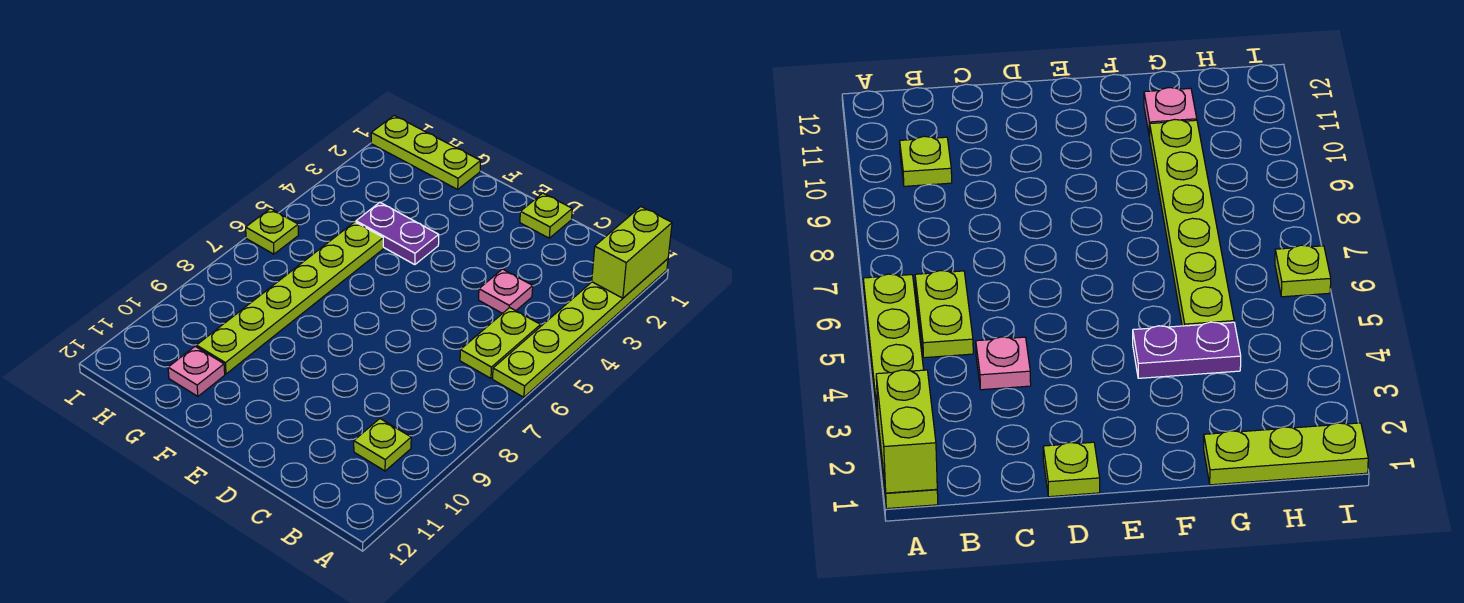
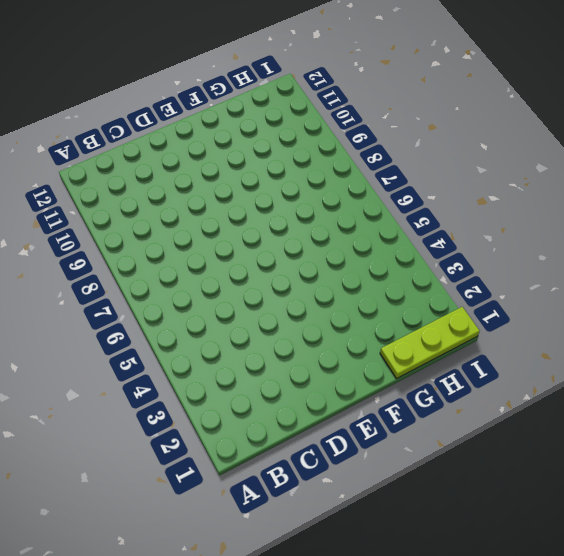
none -> lime plate A1:A6 level 1
none -> lime plate B5:B6 level 1

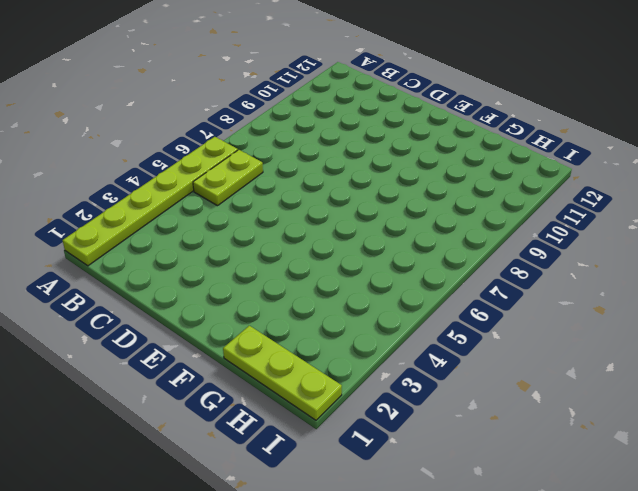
none -> lime plate B10 level 1
none -> pink plate C4 level 1

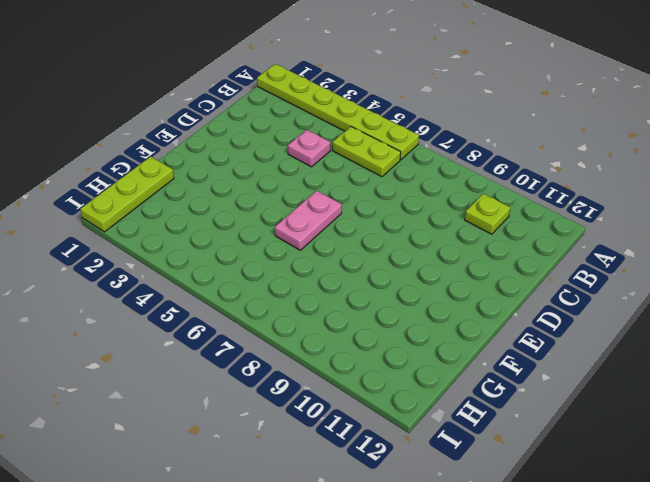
pink plate E6:F6 level 1 -> none
none -> lime plate D1 level 1
none -> purple plate F4:G4 level 1

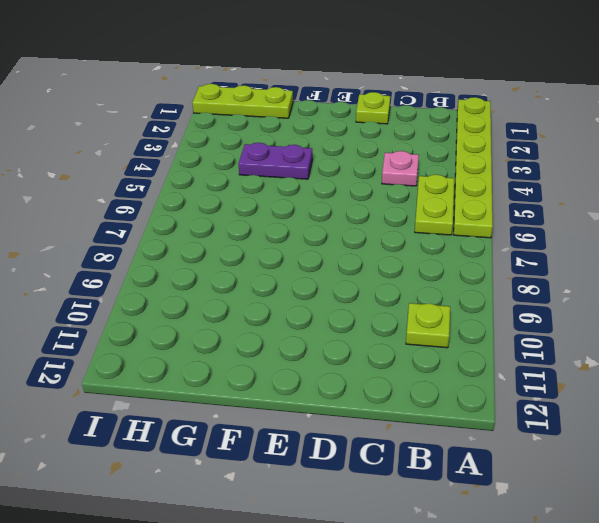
none -> lime plate G5:G10 level 1
none -> pink plate G11 level 1

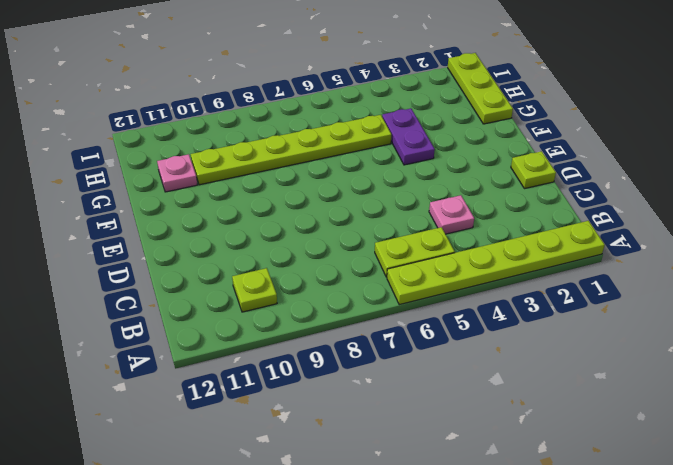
none -> lime plate I6 level 1
none -> lime brick A1:A2 level 2

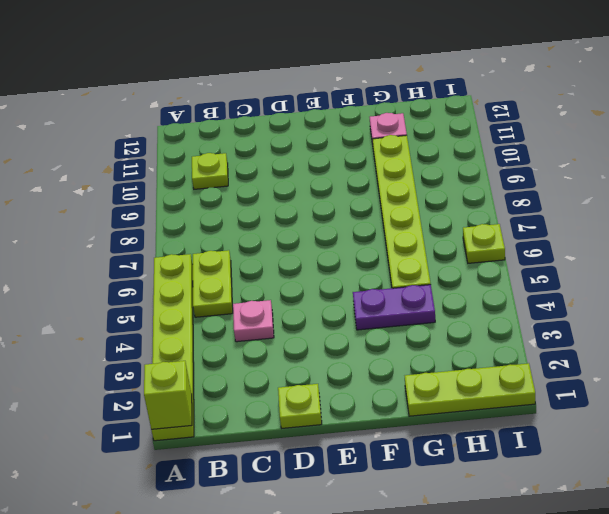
lime brick A1 level 2 -> lime brick A1:A2 level 2

